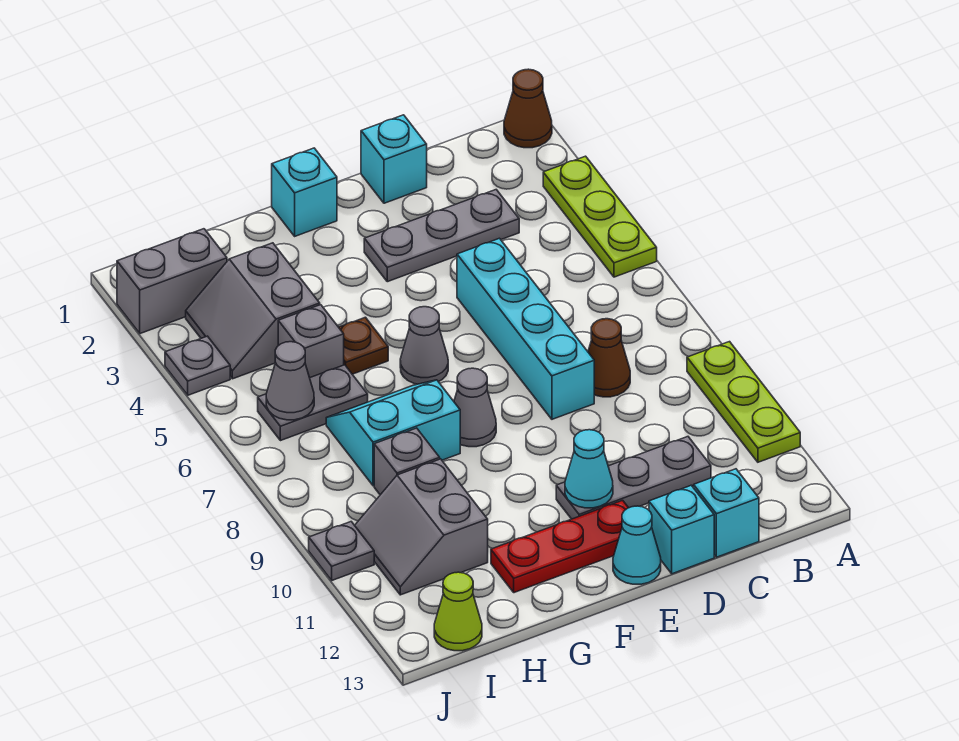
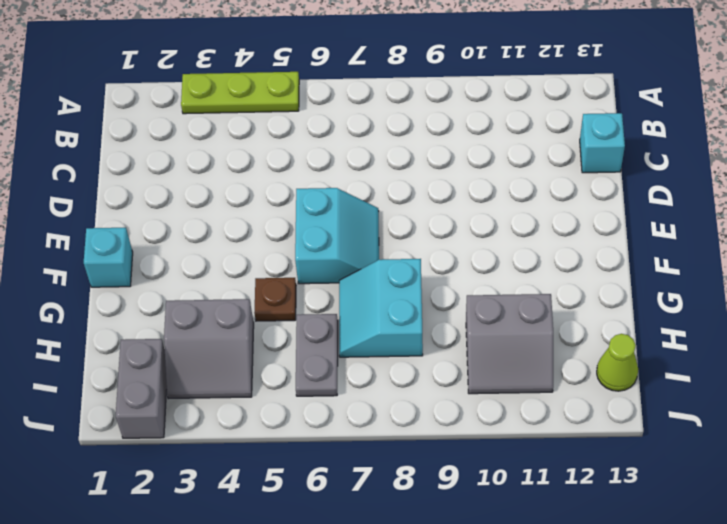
cyan slope E6:F7 level 1 top 6 -> grey cone F6 level 1
none -> brown cone A1 level 1
none -> lime plate A9:A11 level 1
none -> grey plate C3:E3 level 1

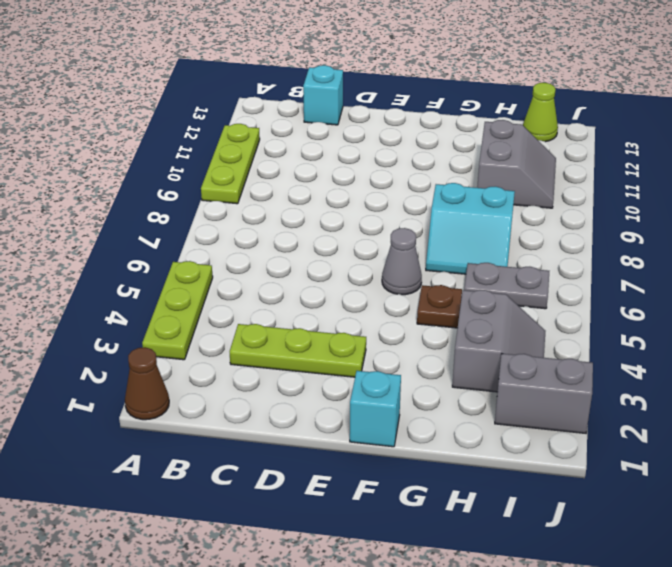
lime plate C3:E3 level 1 -> grey plate C3:E3 level 1
none -> brown cone C8 level 1
none -> grey plate C11:E11 level 1
none -> cyan brick D1 level 1

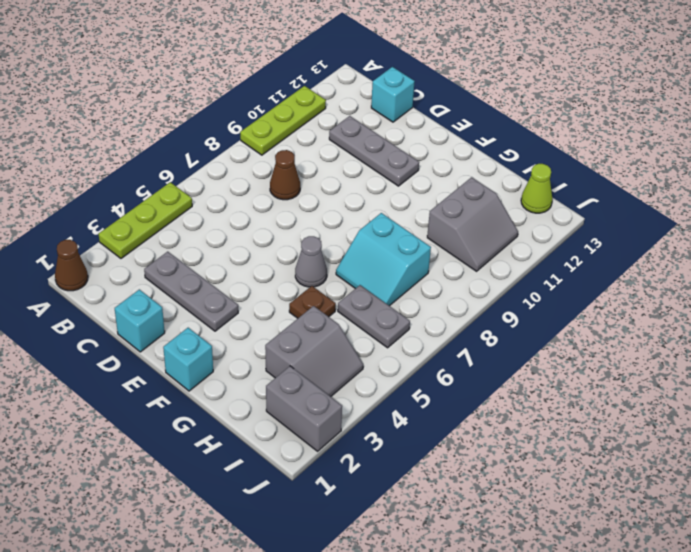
none -> cyan brick D5:D8 level 1
none -> cyan brick D13 level 1
none -> red plate E12:G12 level 1

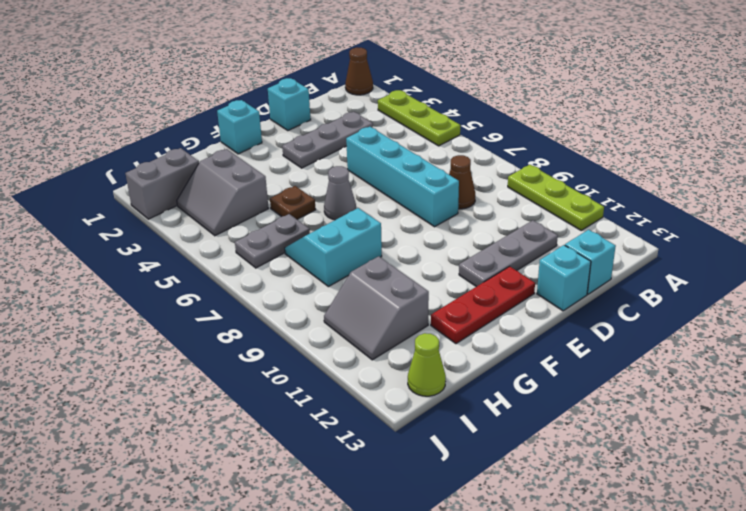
none -> cyan cone E13 level 1
none -> grey cone F8 level 1
none -> grey brick H5 level 1

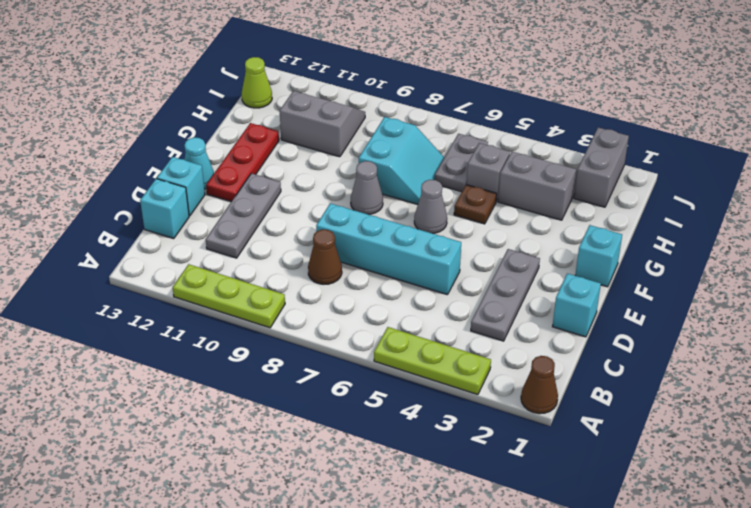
none -> grey brick H9 level 1
none -> grey plate J4 level 1
none -> grey plate J10 level 1

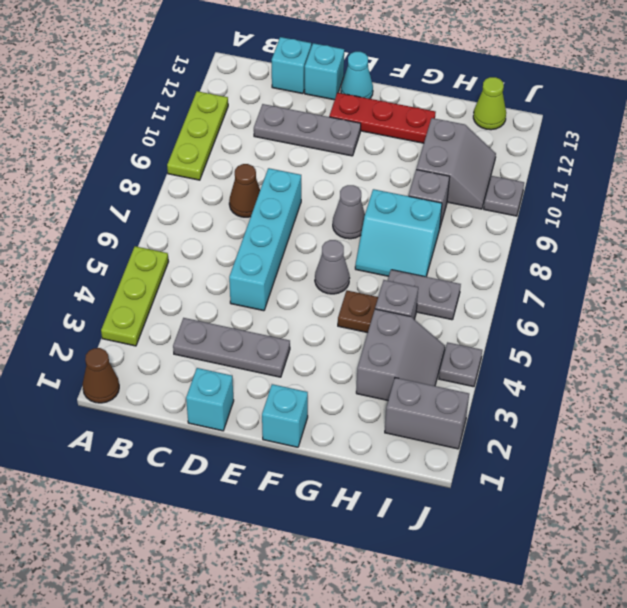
none -> cyan cone E11 level 2
none -> grey cone I6 level 2

